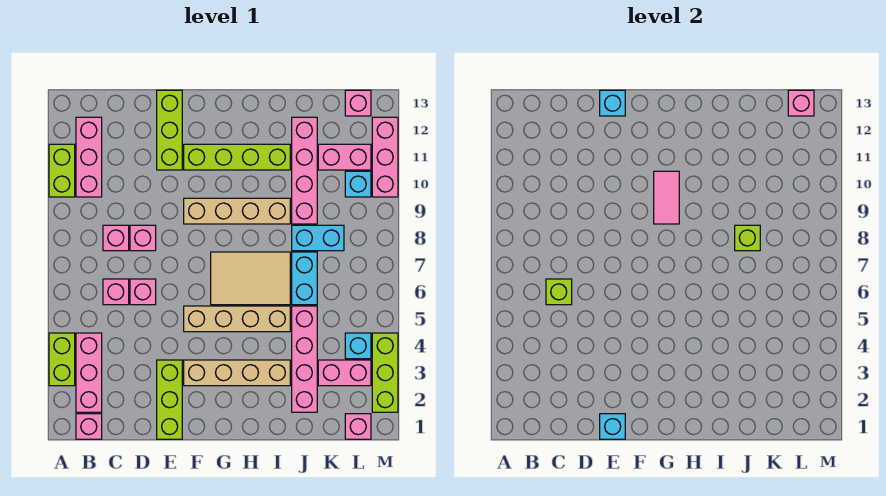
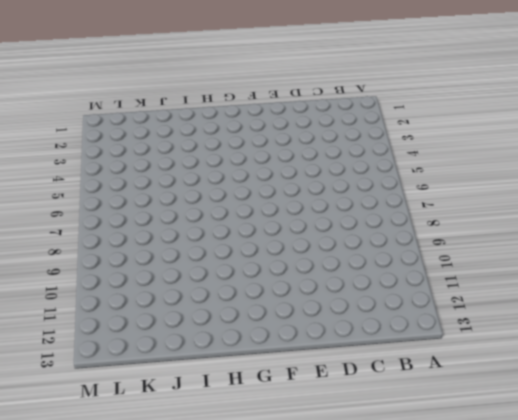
none -> lime brick A3:A4 level 1
none -> lime brick A10:A11 level 1
none -> pink brick B1 level 1
none -> pink brick B2:B4 level 1

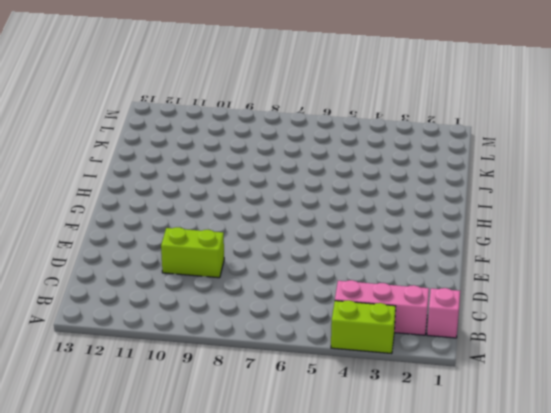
lime brick D9:D10 level 1 -> lime brick A10:A11 level 1
none -> pink brick B10:B12 level 1
none -> pink brick C6 level 1
none -> pink brick C8 level 1
none -> pink brick D6 level 1

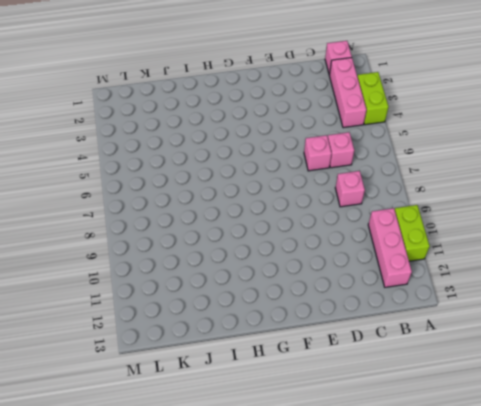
none -> pink brick D8 level 1
none -> lime brick E1:E3 level 1
none -> lime brick E11:E13 level 1
none -> tan brick F3:I3 level 1

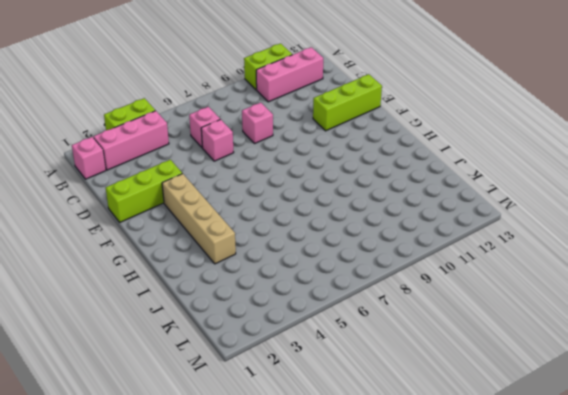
none -> pink brick C8 level 1
none -> tan brick F5:I5 level 1
none -> tan brick F9:I9 level 1
none -> lime brick F11:I11 level 1

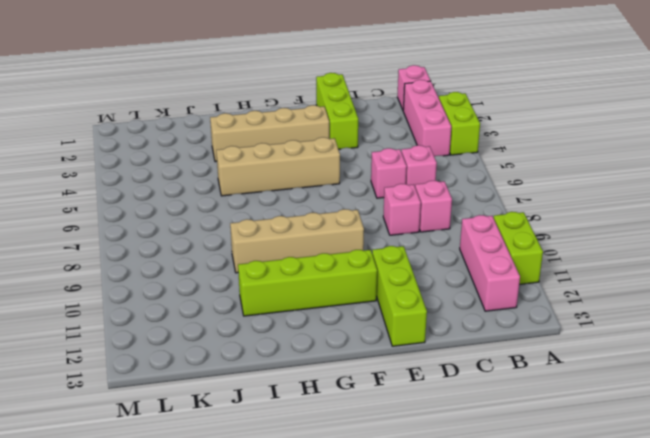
none -> tan tile G6:I7 level 1
none -> pink brick J2:J5 level 1
none -> cyan brick J6:J7 level 1
none -> cyan brick J8:K8 level 1

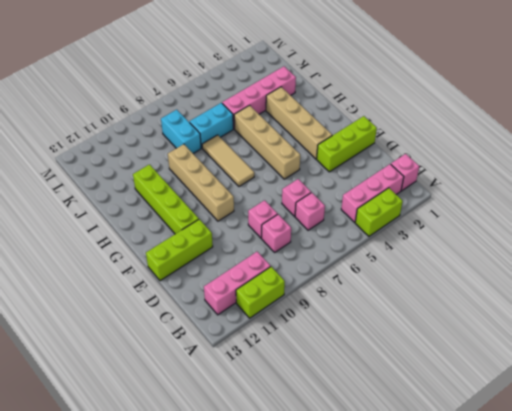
tan tile G7:I7 level 1 -> tan tile G6:I7 level 1
none -> pink brick J9:J12 level 1
none -> pink brick K3:L3 level 1
none -> pink brick K11:L11 level 1
none -> pink brick L1 level 1

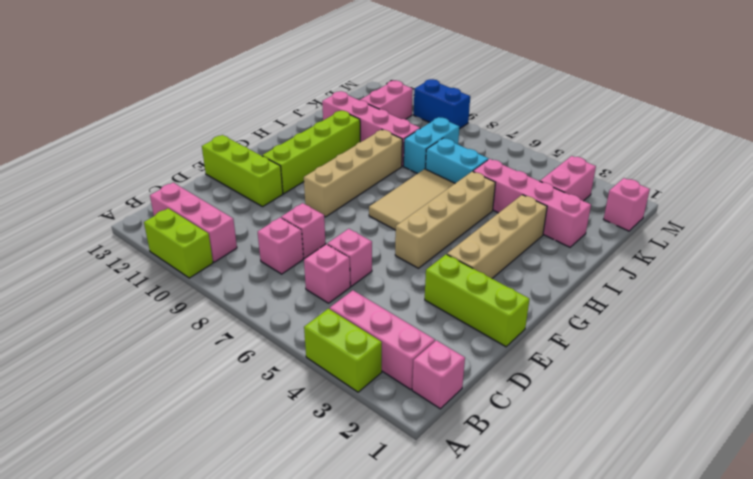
blue brick M9:M10 level 1 -> pink brick M10:M12 level 1
none -> cyan brick L4 level 1
none -> cyan brick L10 level 1
none -> pink brick L13 level 1
none -> lime brick M2:M4 level 1

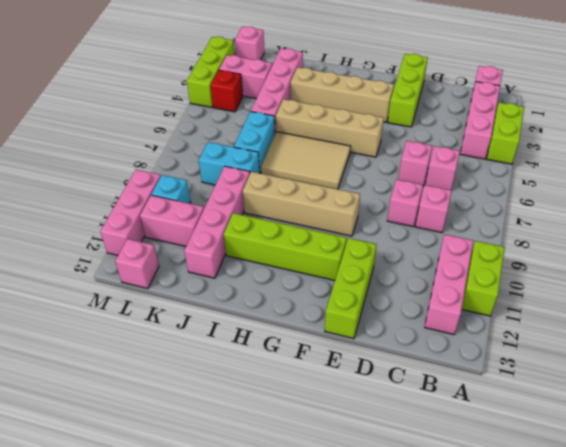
red brick L4 level 1 -> cyan brick L4 level 1
none -> lime brick C6 level 2
none -> cyan brick E1 level 2
none -> cyan brick E13 level 2
none -> pink tile G9:G10 level 2

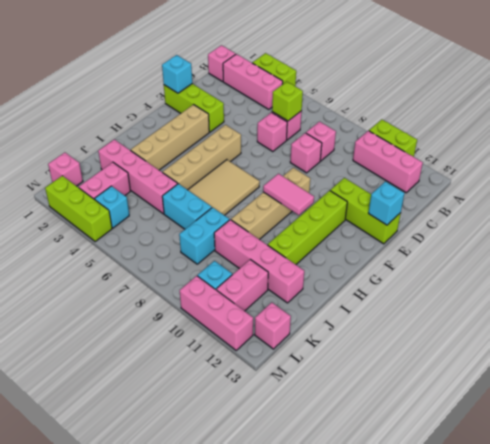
none -> lime brick J8 level 2
none -> pink brick L13 level 2

